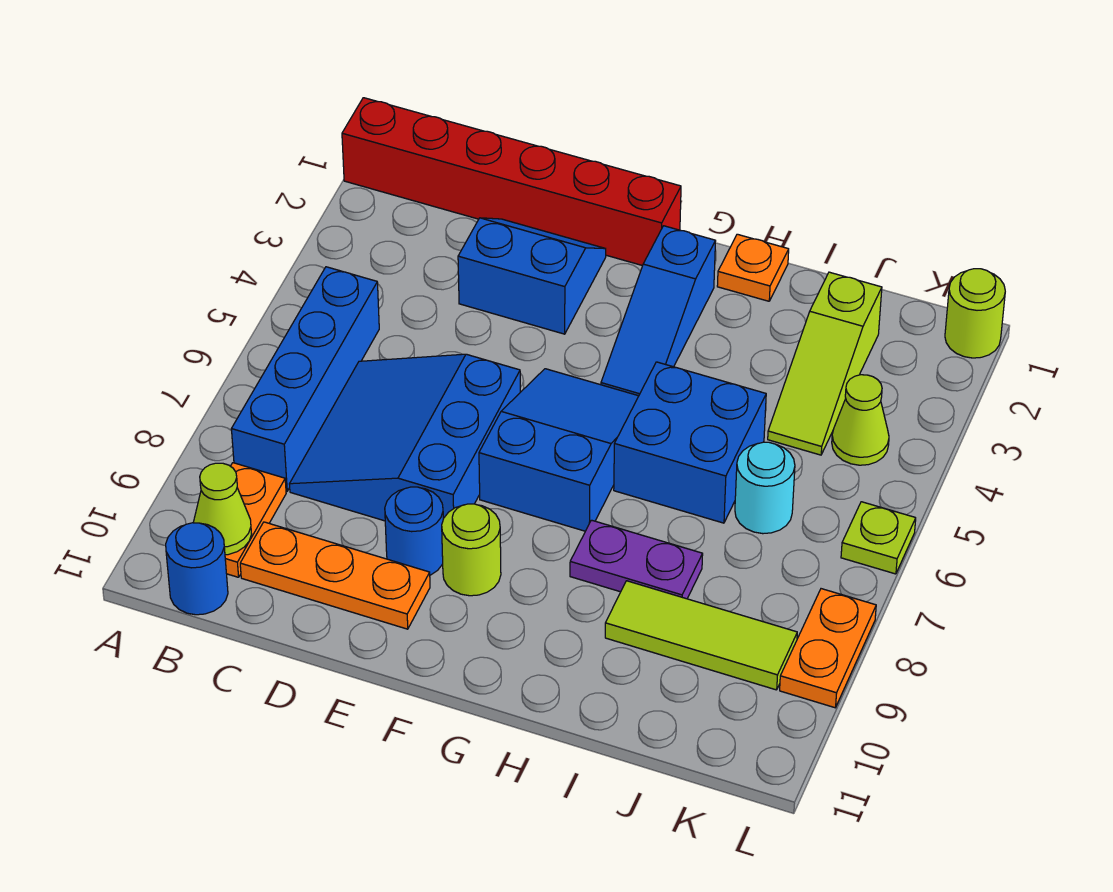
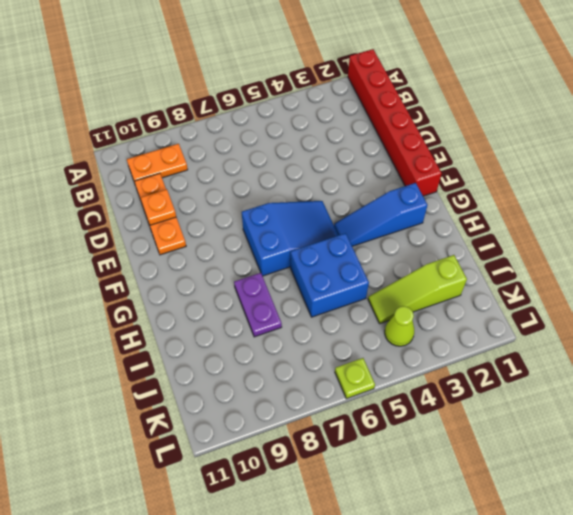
orange plate D10 level 2 -> orange plate H1 level 1
none -> blue brick B5:B8 level 1
none -> blue round brick B11 level 1
none -> blue slope C6:E8 level 1 top E

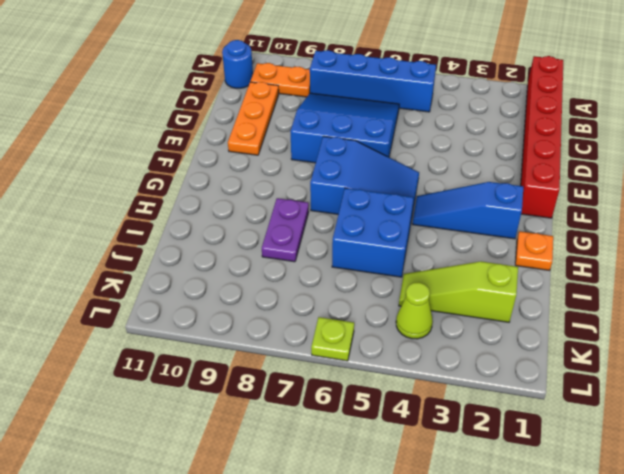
none -> blue slope D2:E3 level 1 top 3
none -> blue round brick E9 level 1
none -> lime round brick F9 level 1

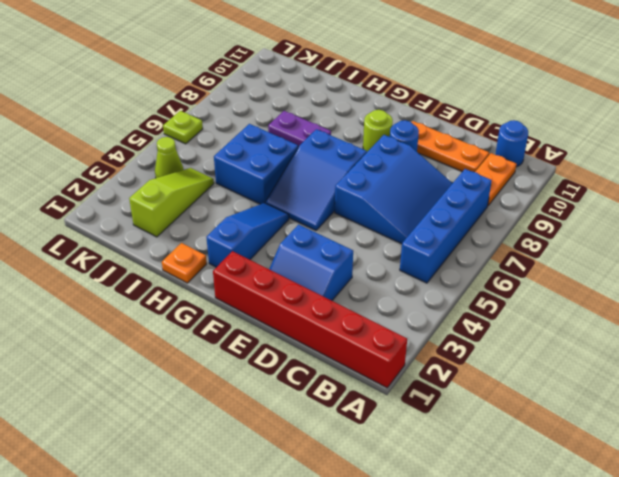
none -> lime tile I9:K9 level 1
none -> cyan round brick J6 level 1
none -> lime round brick L1 level 1

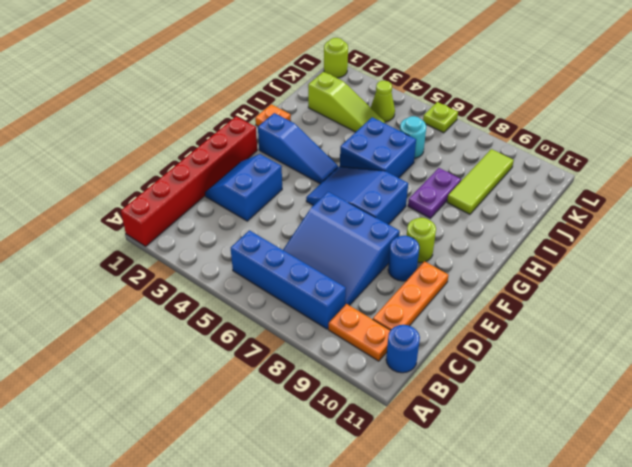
none -> orange plate L8:L9 level 1
none -> lime cone B10 level 2

